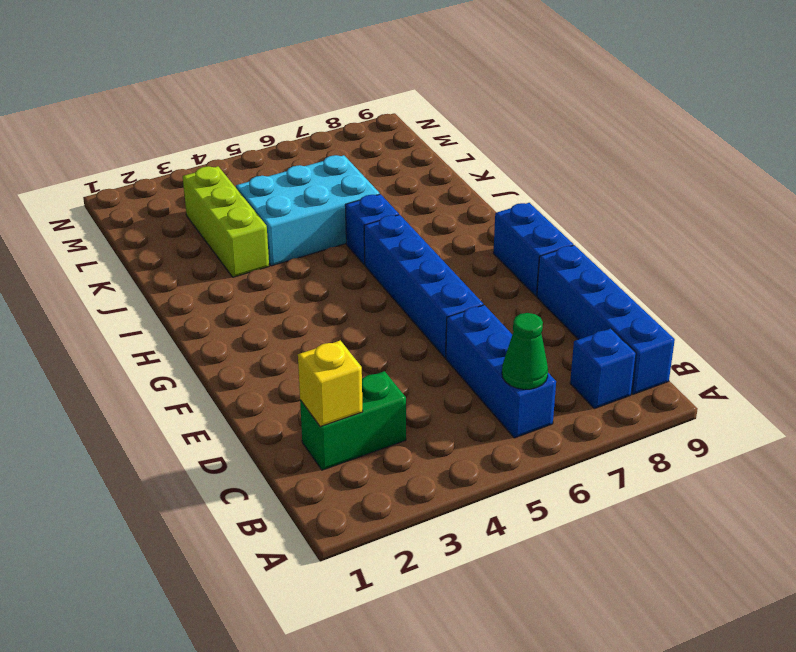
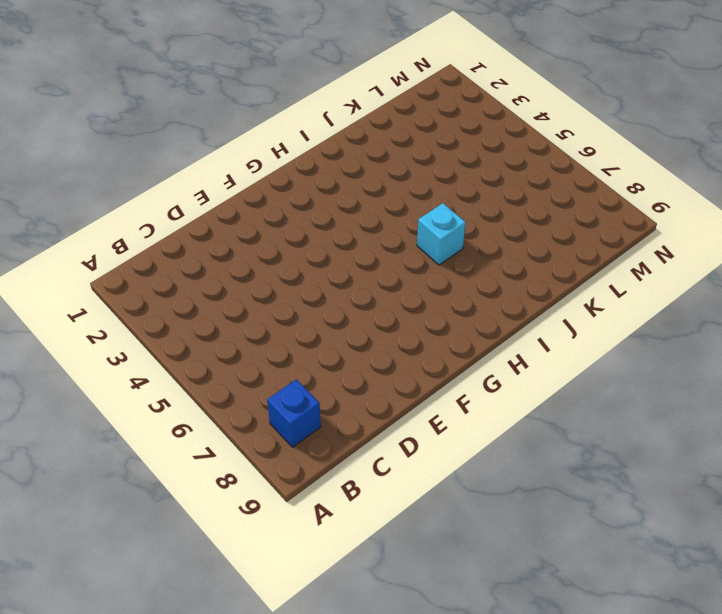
cyan brick I6 level 1 -> blue brick I6 level 1
none -> blue brick B6:D6 level 1
none -> blue brick B9:E9 level 1

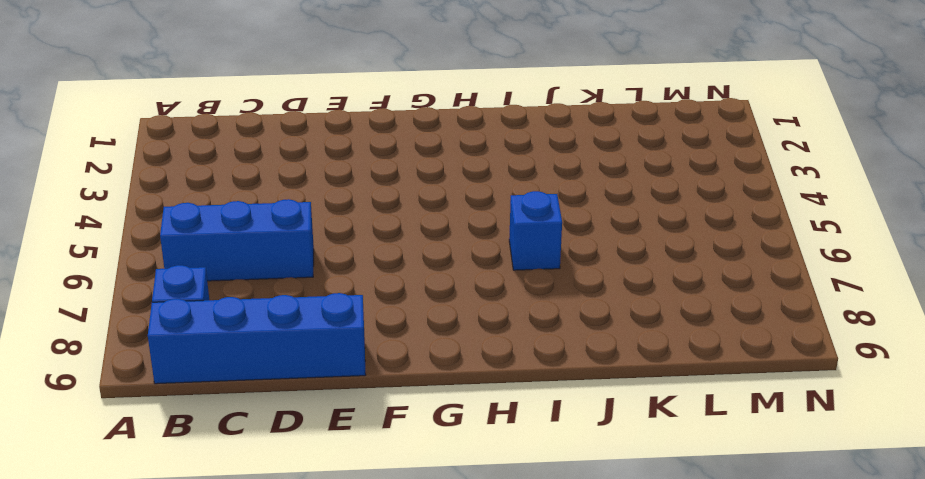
none -> green brick C2:C3 level 1
none -> blue brick E6:H6 level 1

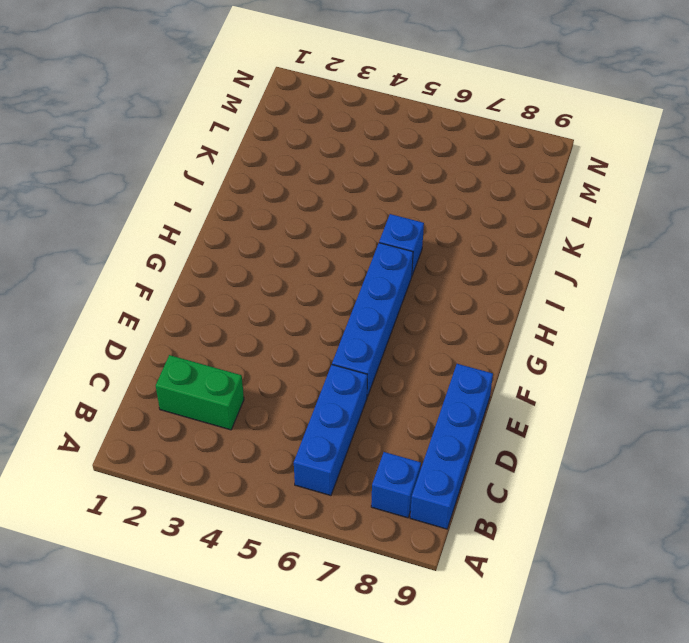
none -> blue brick F9:G9 level 1
none -> lime brick J3:L3 level 1

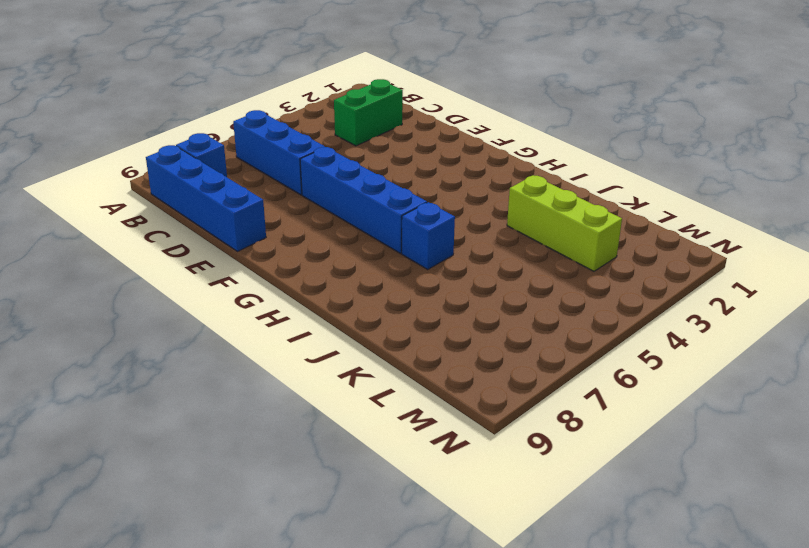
none -> blue brick F9:G9 level 1
none -> cyan brick J4:K6 level 1

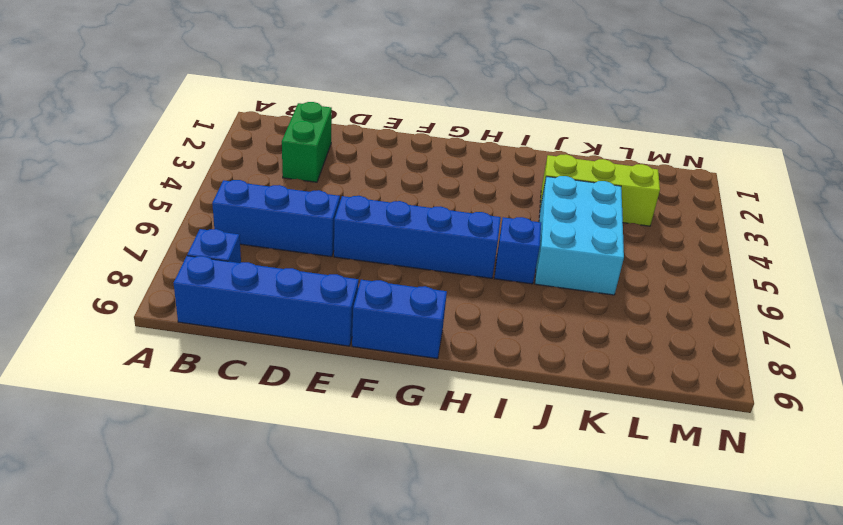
none -> green cone B6 level 2
none -> yellow brick C2 level 2

